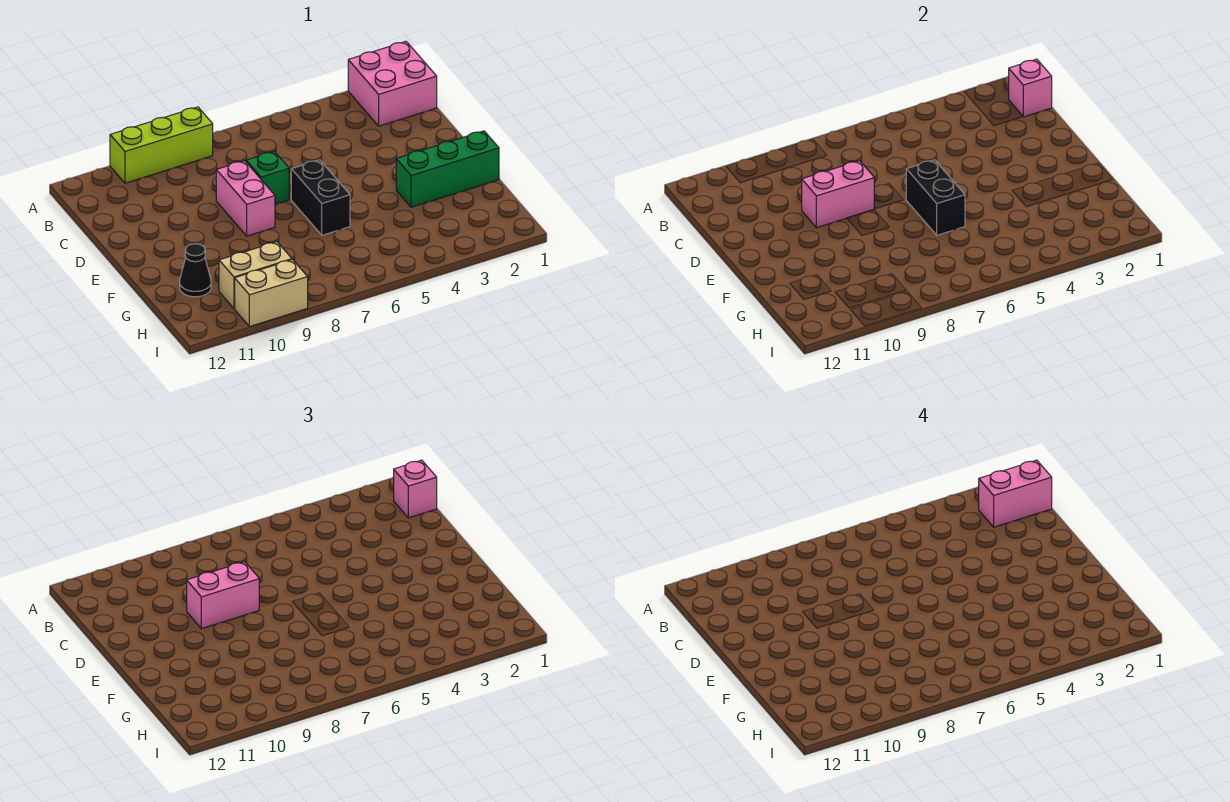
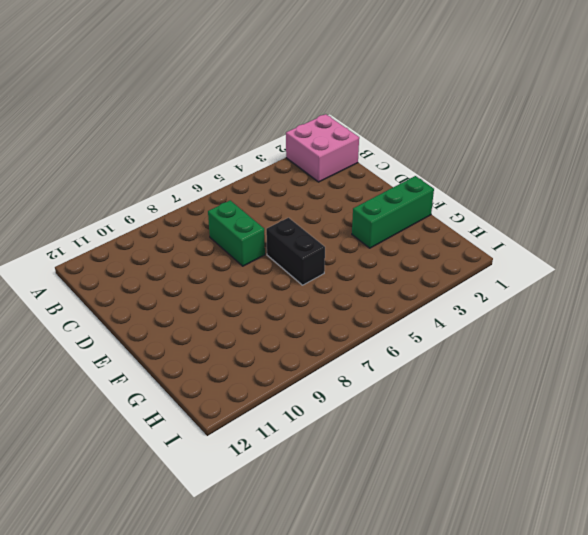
green brick C7:D7 level 1 -> green brick D7 level 1
none -> lime brick A8:A10 level 1
none -> pink brick D8:E8 level 1
none -> black cone G11 level 1

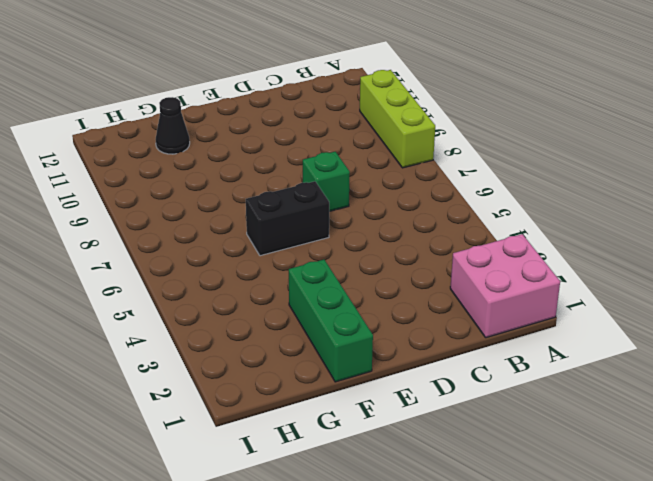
none -> pink brick D8:E8 level 1
none -> tan brick H9:H10 level 1
none -> tan brick I9:I10 level 1

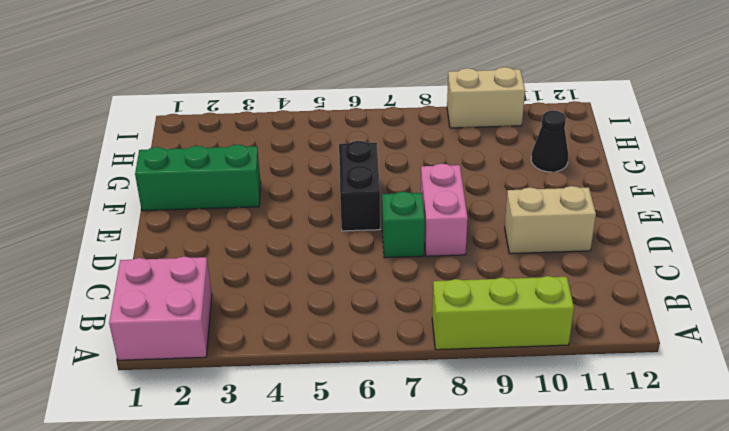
tan brick D10:D11 level 1 -> tan brick H9:H10 level 1
none -> pink brick B1 level 2
none -> pink brick D8:D9 level 2
none -> black brick E6:F6 level 2

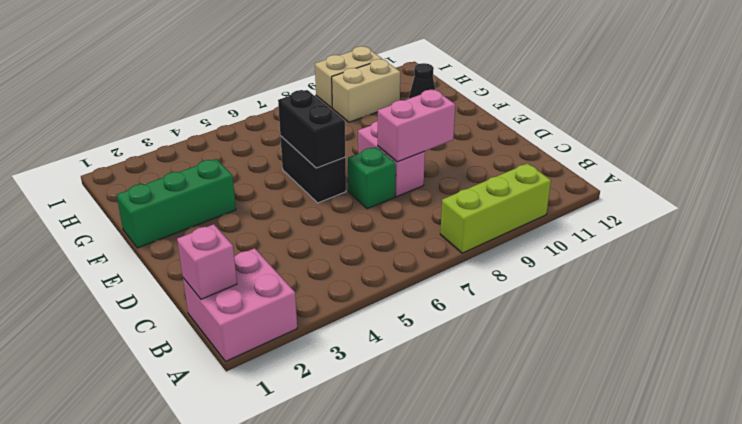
none -> pink brick B1 level 3
none -> pink brick D8:D9 level 3
none -> pink brick B1:B2 level 4

